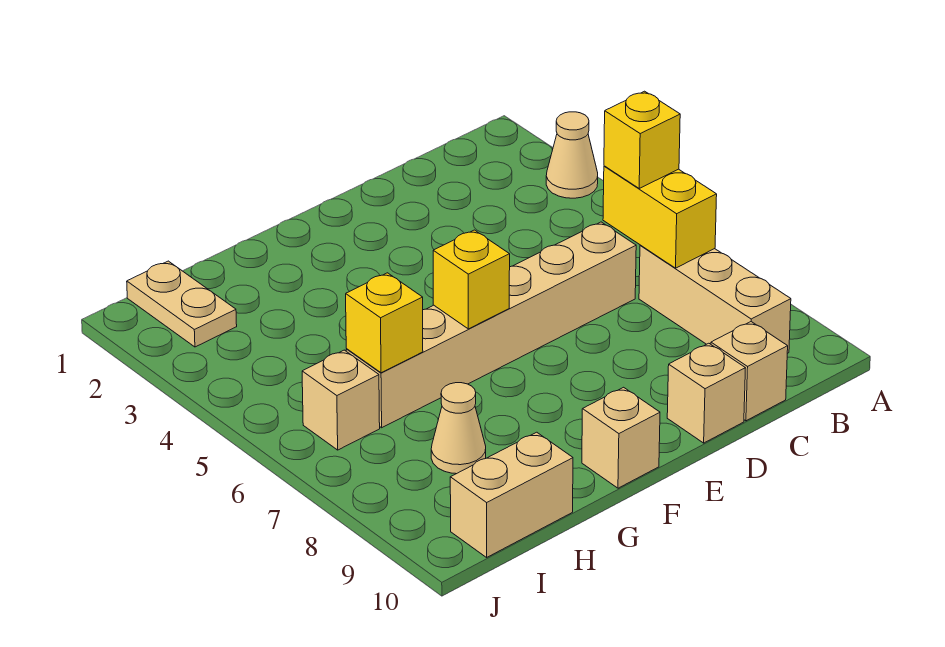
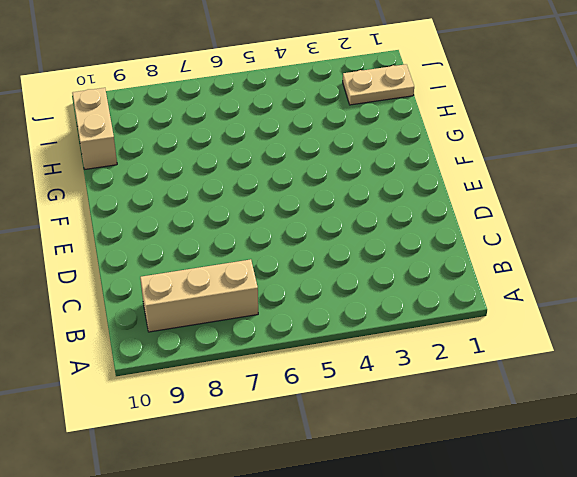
none -> tan cone A3 level 1
none -> tan brick C6:H6 level 1
none -> tan brick C10 level 1

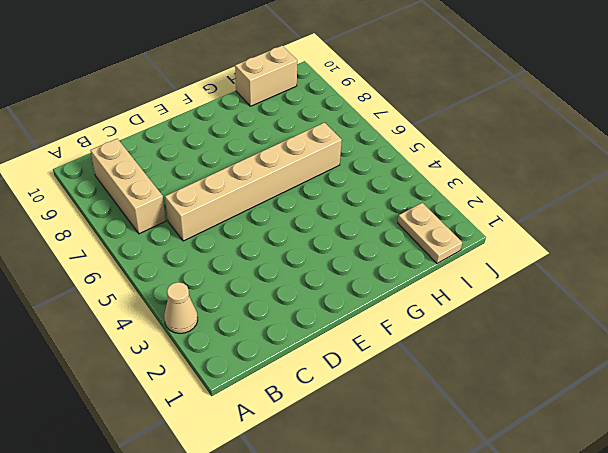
none -> tan brick C10 level 1
none -> tan brick D10 level 1
none -> tan brick F10 level 1

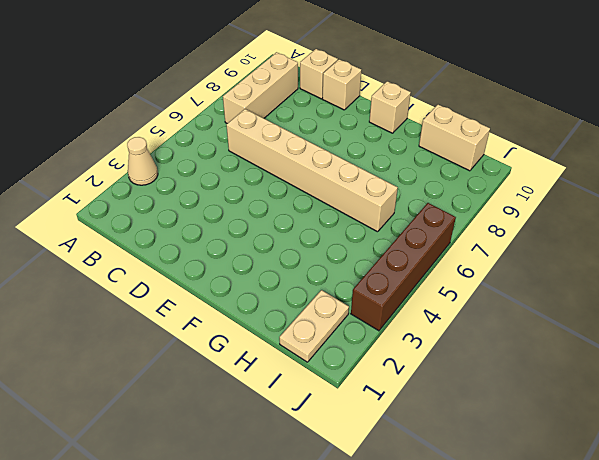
brown brick J3:J6 level 1 -> none
none -> tan cone H8 level 1
none -> tan brick I6 level 1
none -> yellow brick B6:B7 level 2

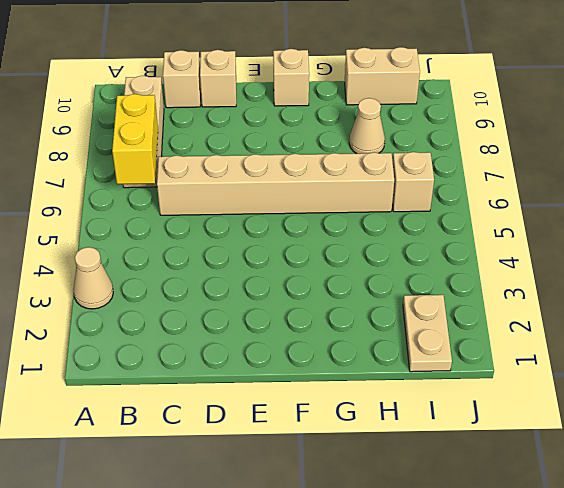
none -> yellow brick F6 level 2
none -> yellow brick H6 level 2
none -> yellow brick B6 level 3

